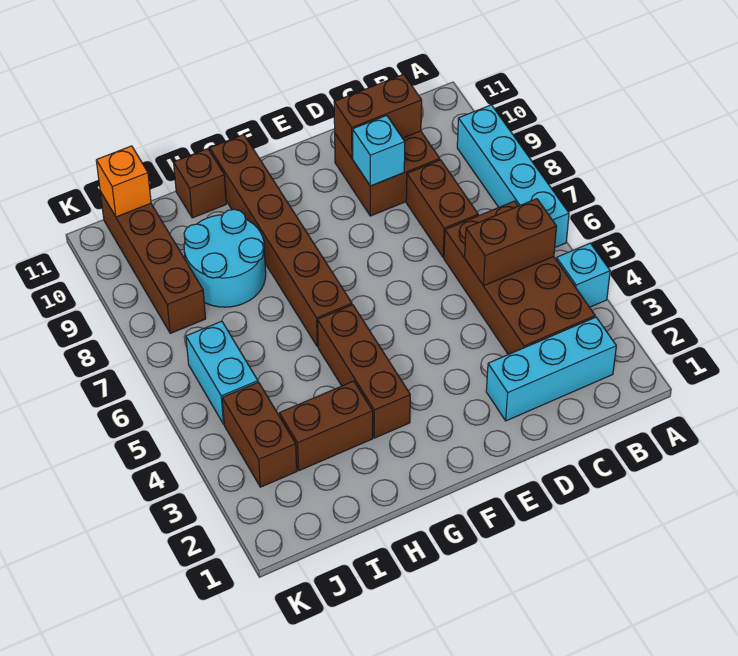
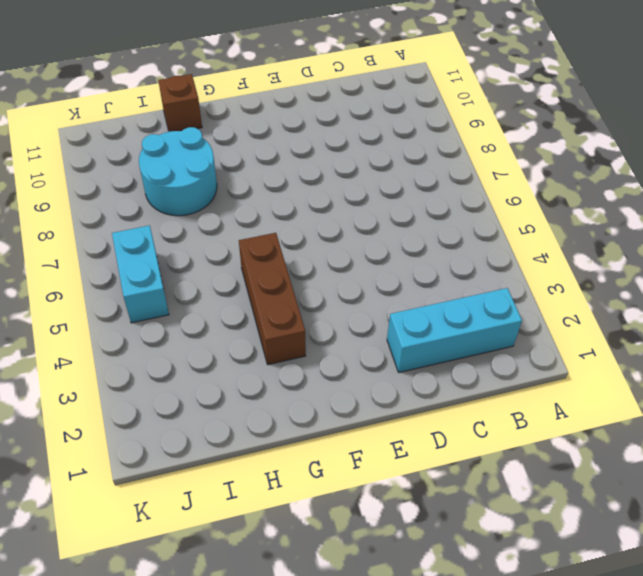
none -> cyan brick A4 level 1
none -> cyan brick A6:A9 level 1
none -> brown brick B3:C6 level 1

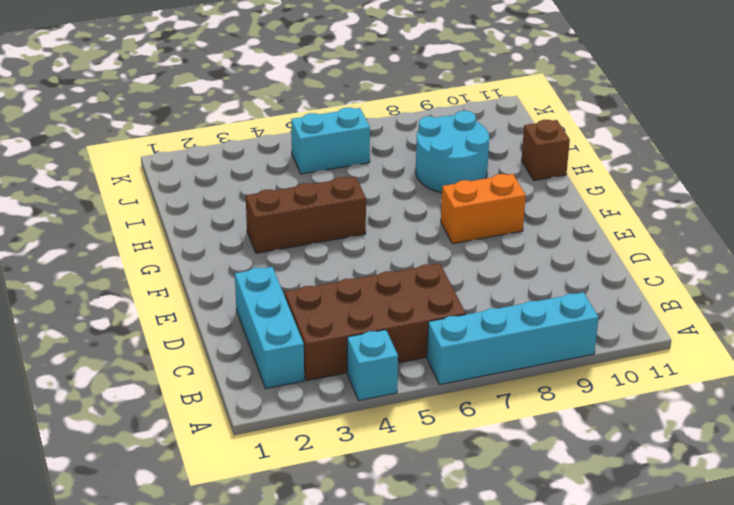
orange brick F8:F9 level 1 -> none
none -> brown brick C7:C8 level 1
none -> brown brick C9:D10 level 1
none -> brown brick G6:G11 level 1

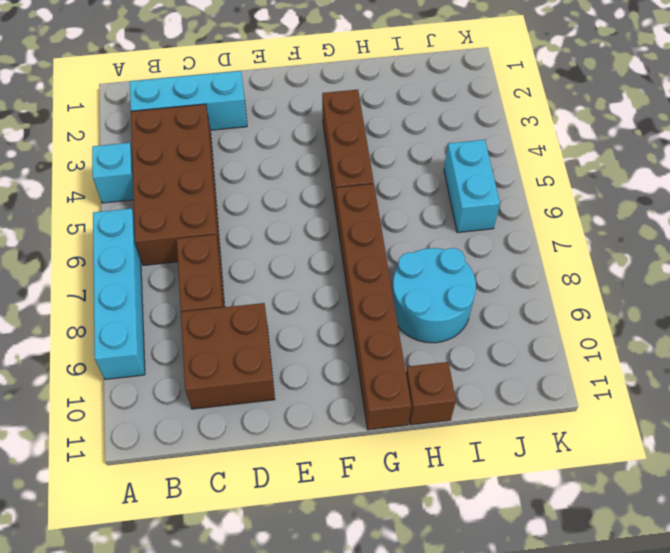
none -> brown brick H3:I3 level 1
none -> brown brick J3:J4 level 1
none -> brown brick J8:J11 level 1

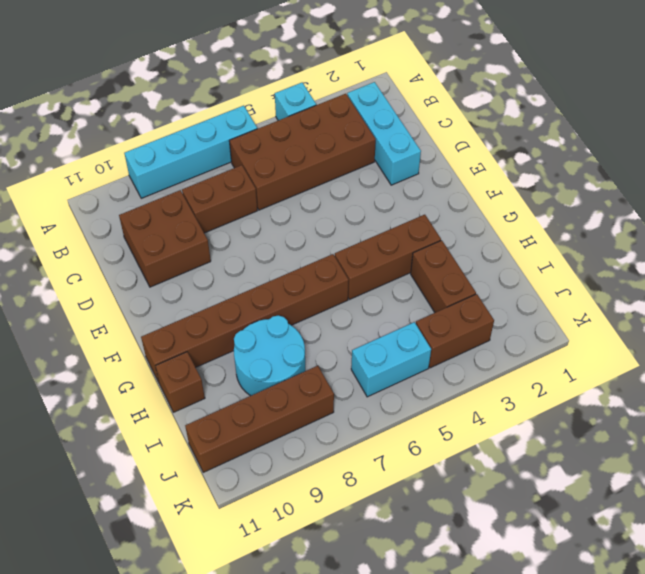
none -> brown brick B5:C5 level 2
none -> brown brick C10:D10 level 2
none -> cyan brick D9 level 2

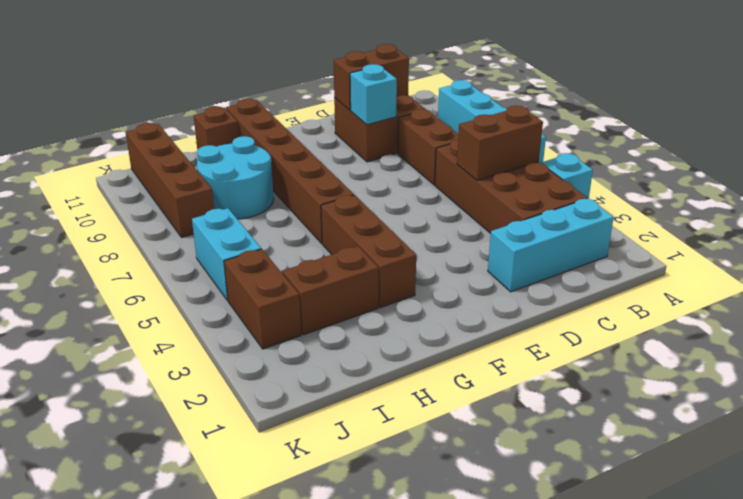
none -> orange brick J11 level 2

